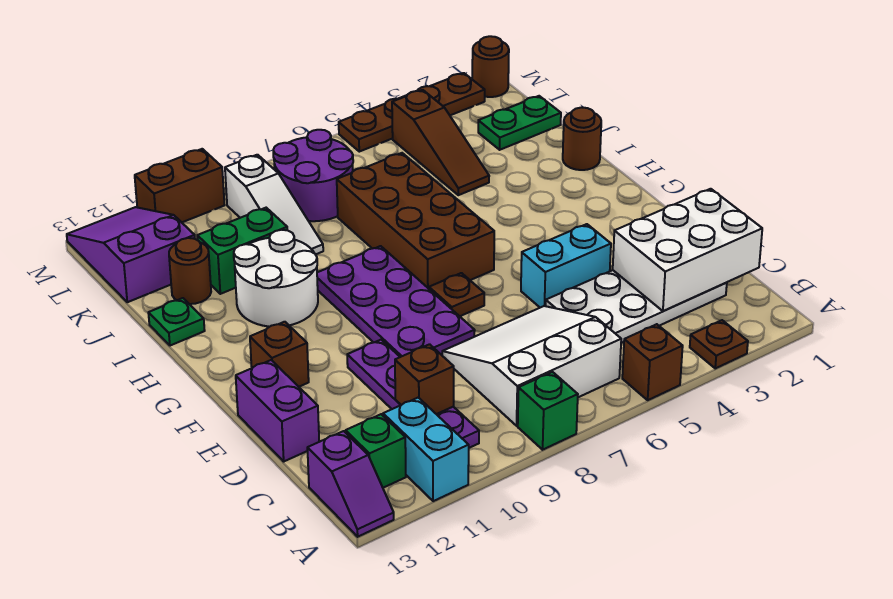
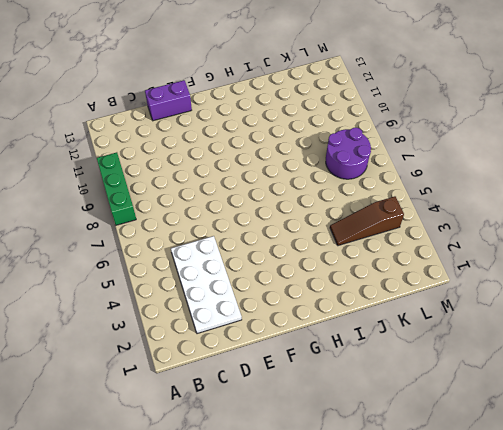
green brick A8:A10 level 1 -> green brick A8 level 1
none -> brown plate A3 level 1
none -> brown brick A5 level 1
none -> cyan brick A11:B11 level 1
none -> purple slope A13:B13 level 1 top B

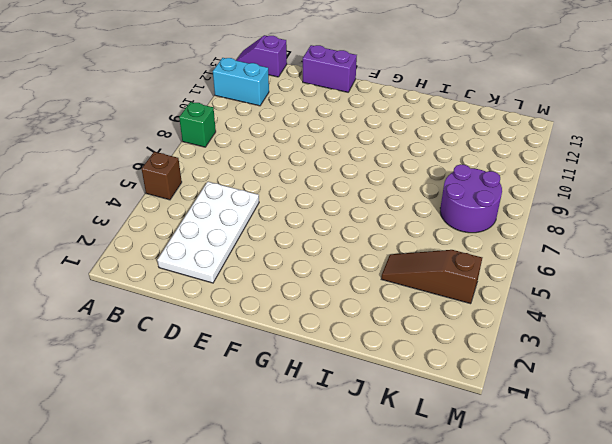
none -> brown plate A3 level 1
none -> white slope B6:D8 level 1 top B
none -> purple plate B10:E10 level 1
none -> green brick B12 level 1

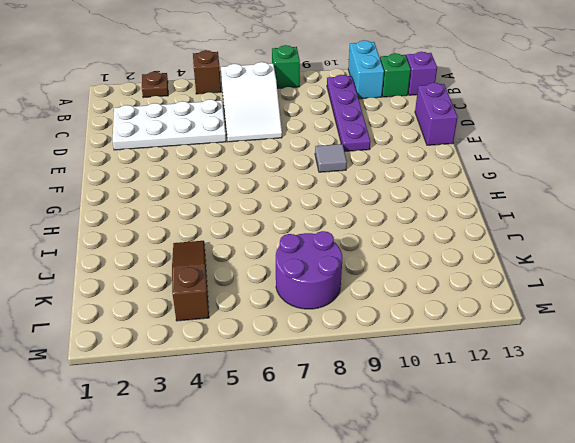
white slope B6:D7 level 1 top B -> white slope B6:D8 level 1 top B
grey tile F9 level 1 -> purple plate E8:H9 level 1
none -> cyan brick E4:E5 level 1
none -> brown plate F7 level 1
none -> brown brick F12 level 1
none -> brown brick G6:J7 level 1

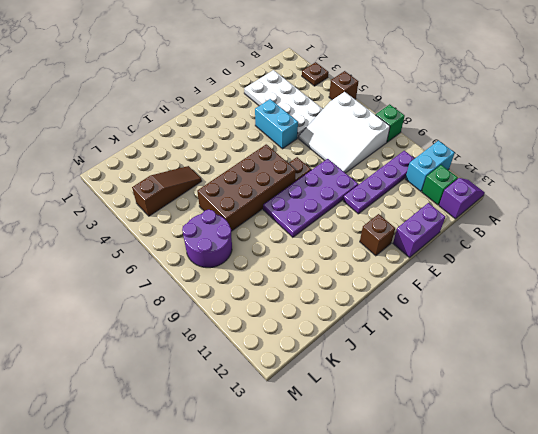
none -> white round brick H10:I11 level 1
none -> brown round brick I1 level 1
none -> green plate I13 level 1
none -> white slope J9:L9 level 1 top L

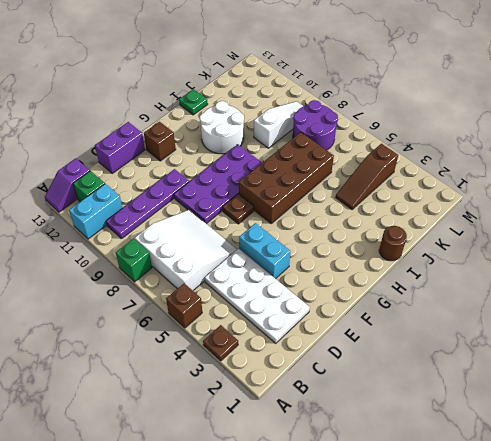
white slope J9:L9 level 1 top J -> white slope J9:L9 level 1 top L
none -> green brick J10:J11 level 1
none -> brown round brick J12 level 1
none -> green plate K1:K2 level 1
none -> purple slope K12:M13 level 1 top K

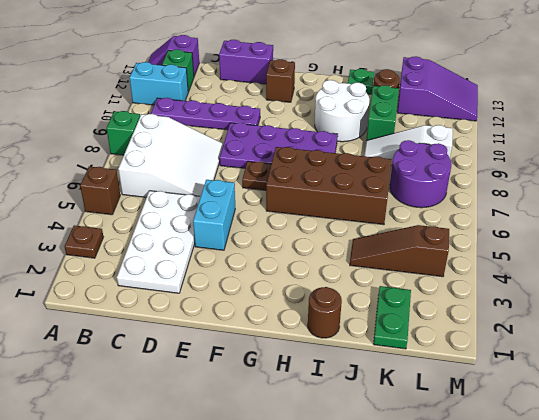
none -> brown round brick M1 level 1
none -> brown plate M2:M5 level 1
none -> brown brick M10:M11 level 1
none -> white brick C1:D3 level 2

